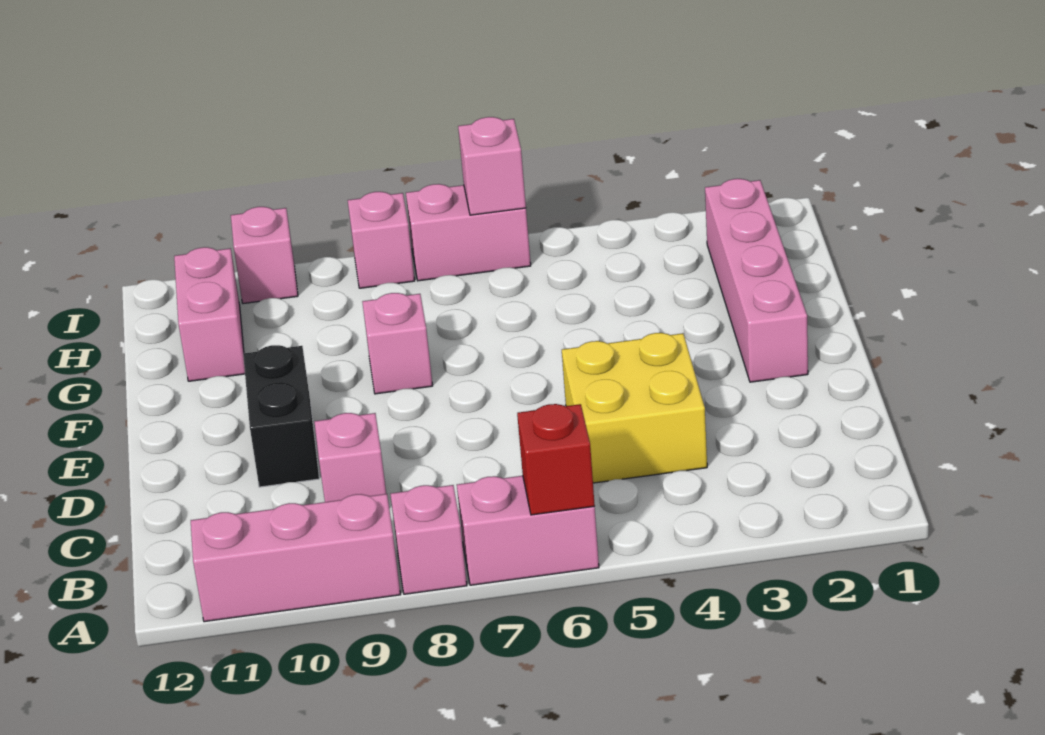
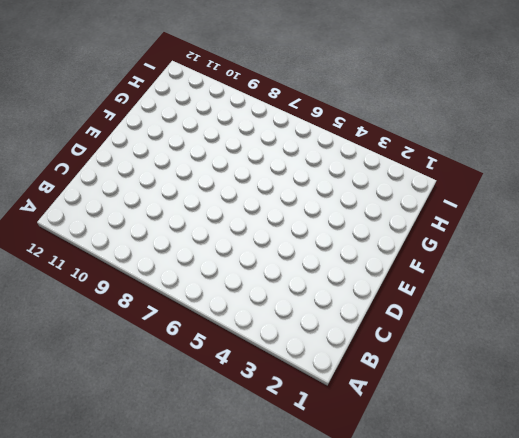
none -> pink brick A6:A7 level 1
none -> pink brick A8 level 1
none -> pink brick A9:A11 level 1

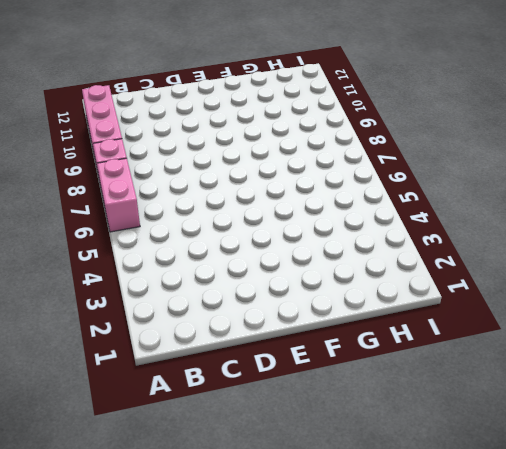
none -> yellow brick C4:D5 level 1
none -> pink brick C9 level 1
none -> black brick D10:E10 level 1

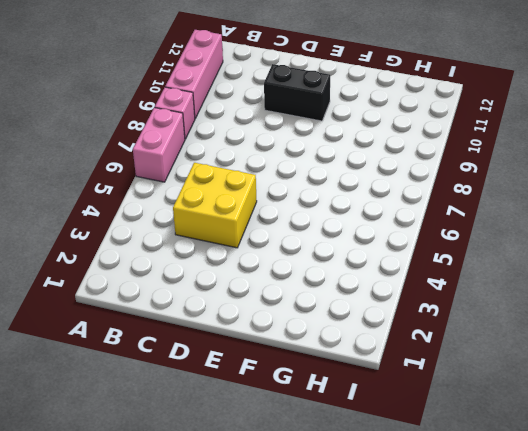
none -> pink brick C9 level 1
none -> pink brick E2:H2 level 1
none -> pink brick F8 level 1

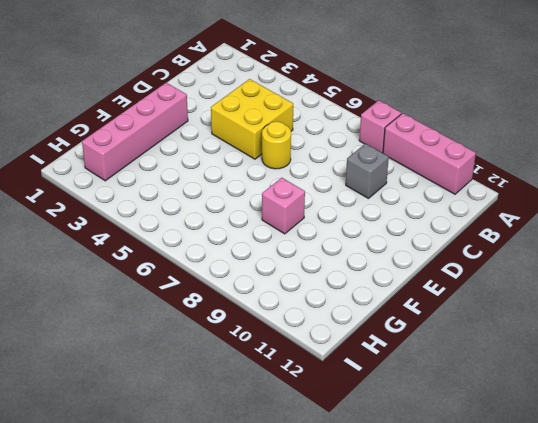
grey brick C9 level 1 -> pink brick C9 level 1
yellow round brick D6 level 1 -> none
none -> pink brick A6:A7 level 1
none -> black brick D10:E10 level 1
none -> pink brick G11:H11 level 1

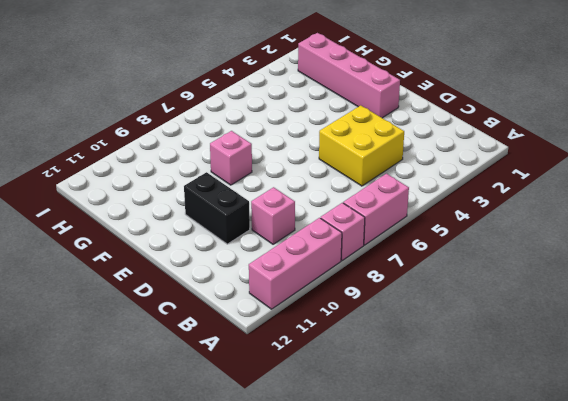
none -> pink brick G11:H11 level 1
none -> pink brick I6:I7 level 1
none -> pink brick I8 level 1

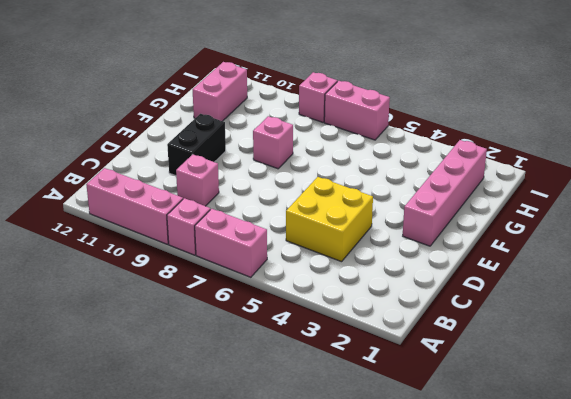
none -> pink brick I10 level 1
none -> red brick A6 level 2
none -> pink brick I6 level 2

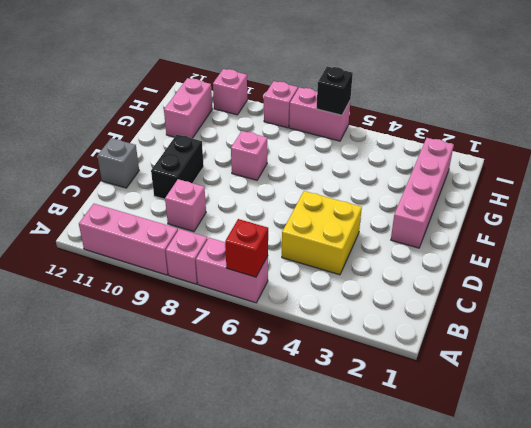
grey brick D12 level 1 -> none
black brick I6 level 2 -> pink brick I6 level 2

